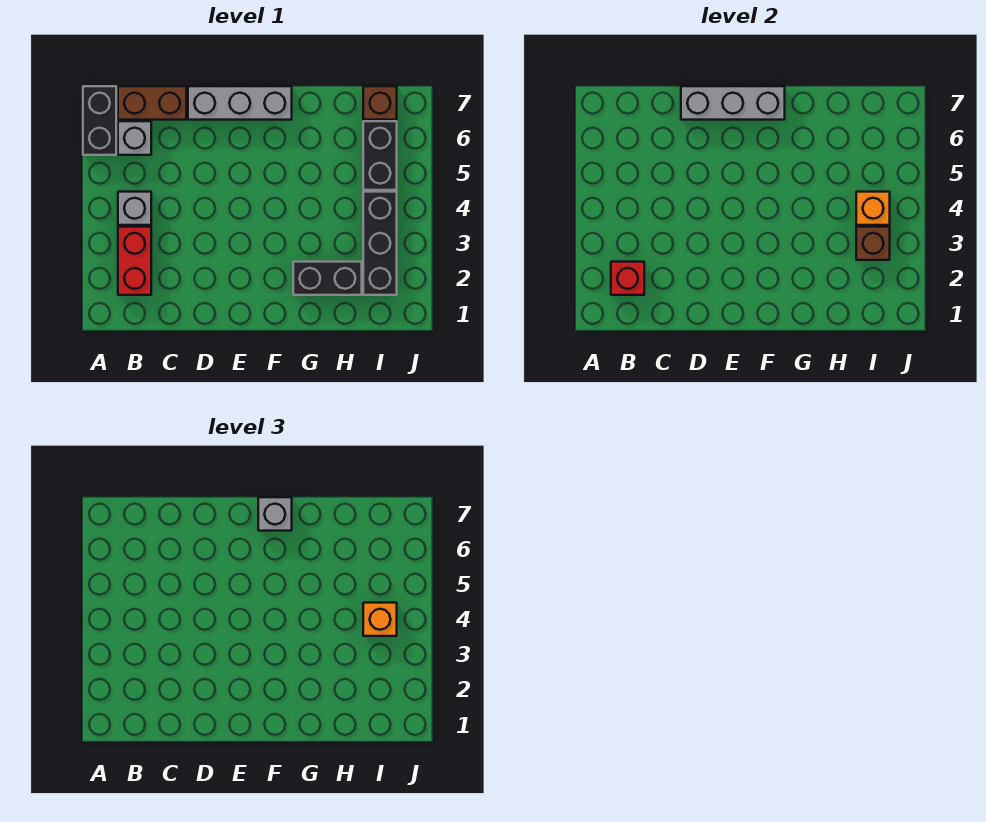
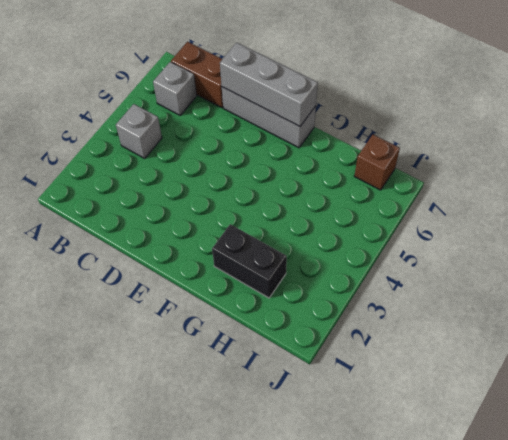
none -> black brick A6:A7 level 1
none -> red brick B2:B3 level 1
none -> black brick I2:I4 level 1

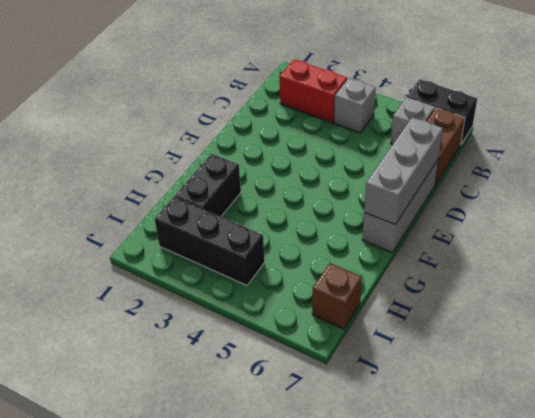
none -> black brick I5:I6 level 1
none -> red brick B2 level 2
none -> brown brick I3 level 2

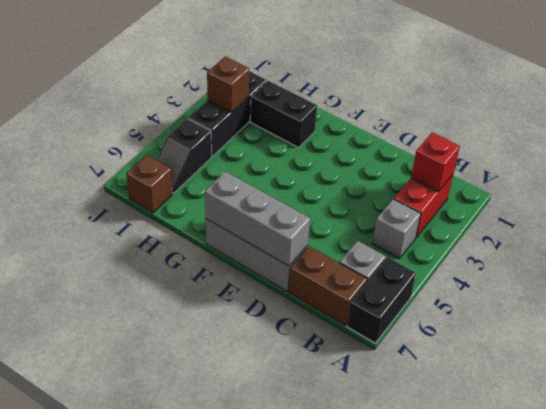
black slope I5:I6 level 1 top 5 -> black brick I5:I6 level 1
none -> orange brick I4 level 2
none -> grey brick F7 level 3
none -> orange brick I4 level 3

